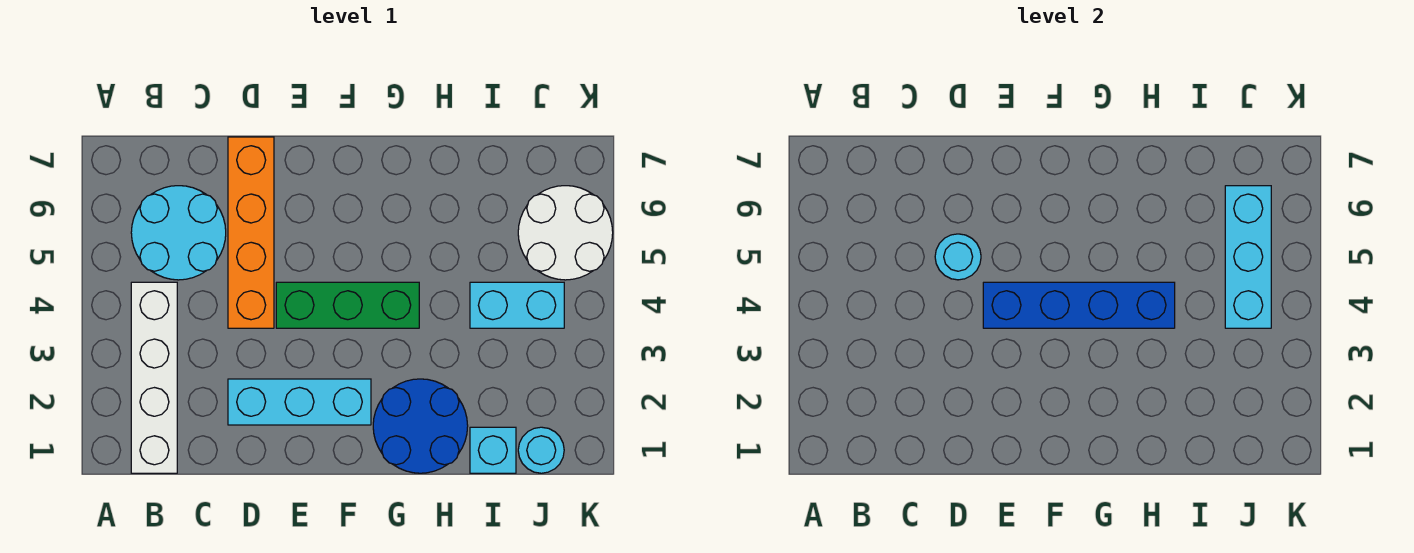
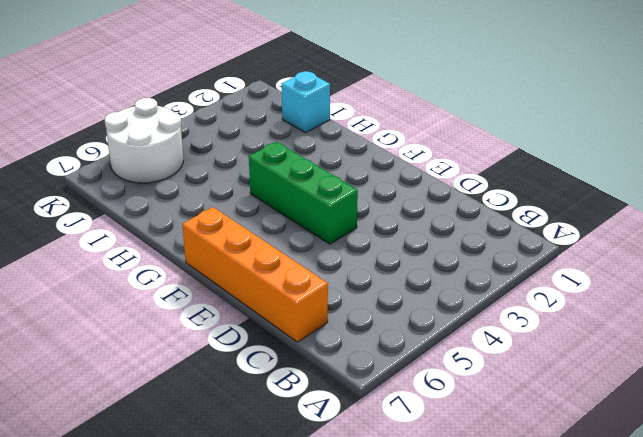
orange brick C7:F7 level 1 -> orange brick D4:D7 level 1
none -> white brick B1:B4 level 1
none -> cyan round brick B5:C6 level 1
none -> cyan brick D2:F2 level 1

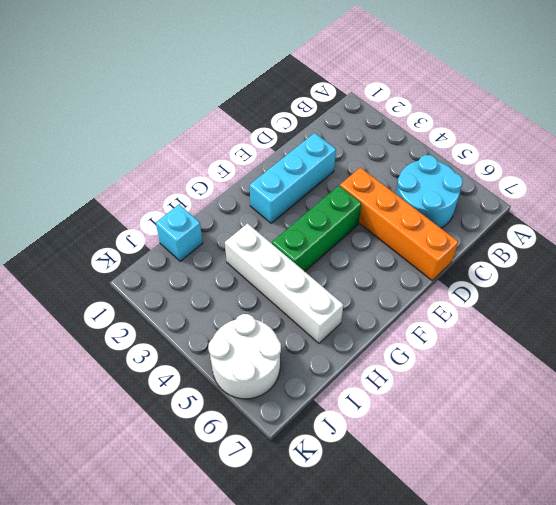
white brick H3:H6 level 1 -> white brick B1:B4 level 1
none -> blue round brick G1:H2 level 1
none -> cyan brick I4:J4 level 1
none -> cyan round brick J1 level 1

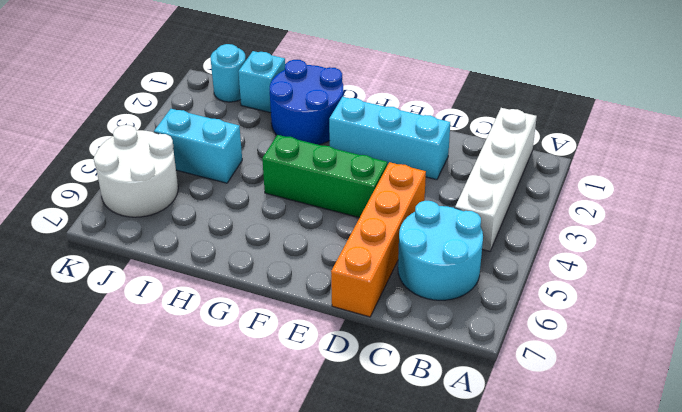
none -> cyan round brick D5 level 2
none -> blue brick E4:H4 level 2
none -> cyan brick J4:J6 level 2

